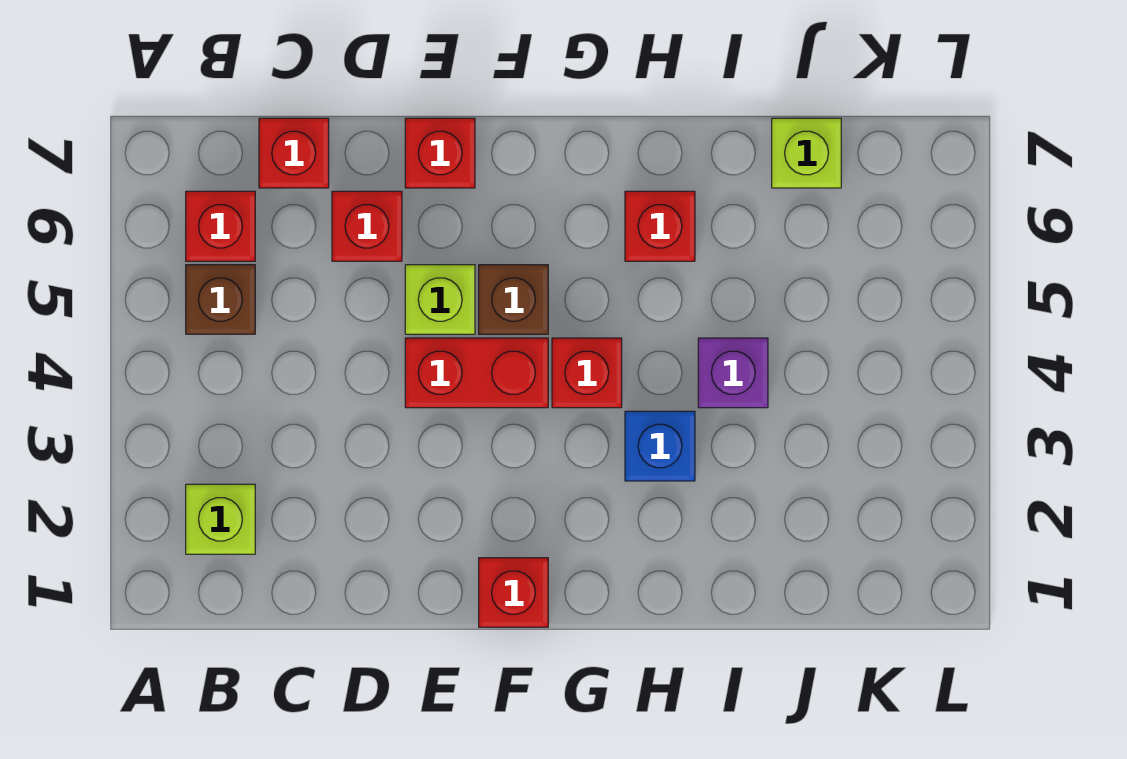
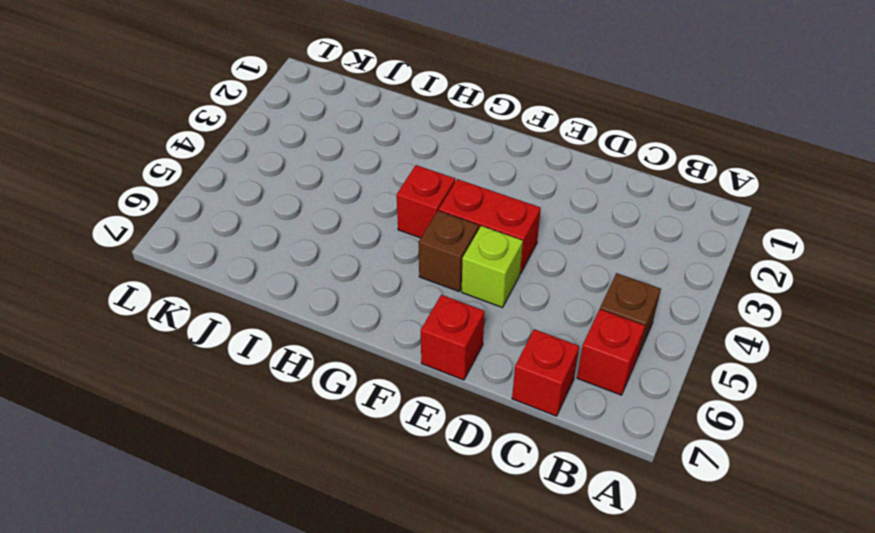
none -> lime brick B2 level 1
none -> red brick D6 level 1
none -> red brick F1 level 1

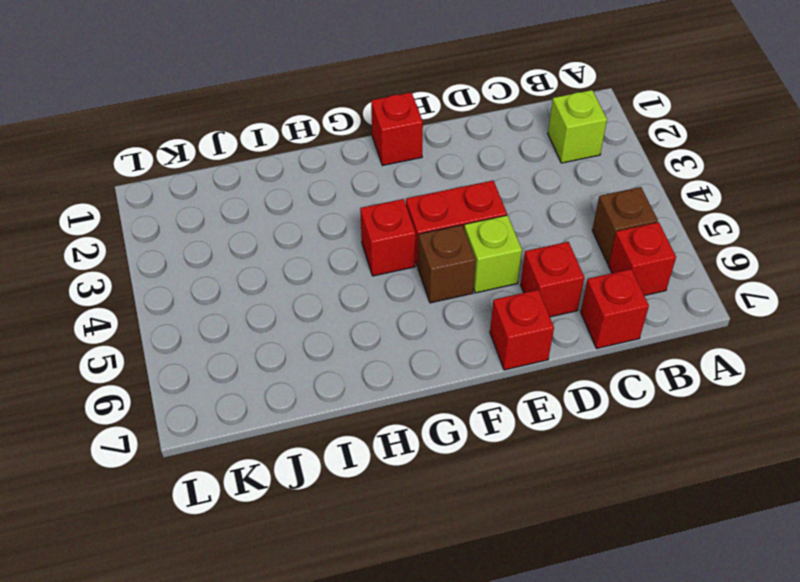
none -> blue brick H3 level 1
none -> red brick H6 level 1
none -> purple brick I4 level 1

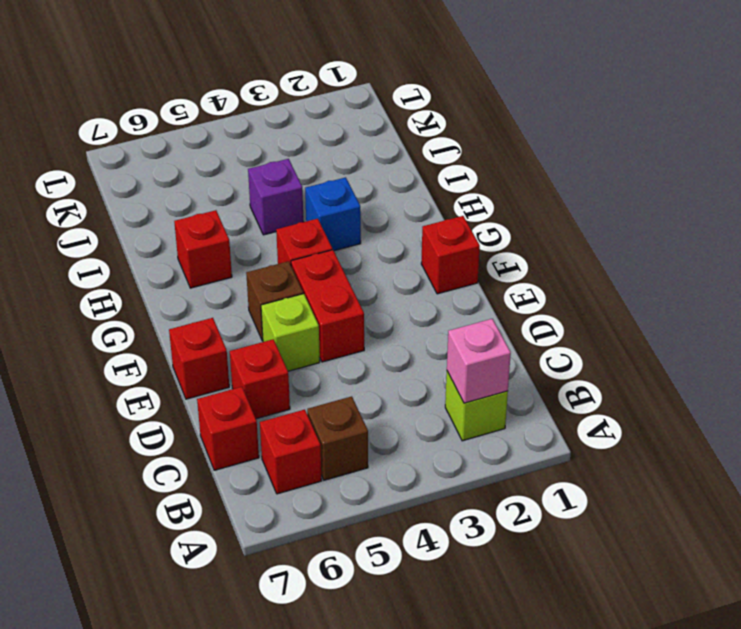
pink brick B2 level 2 -> none
none -> lime brick J7 level 1

